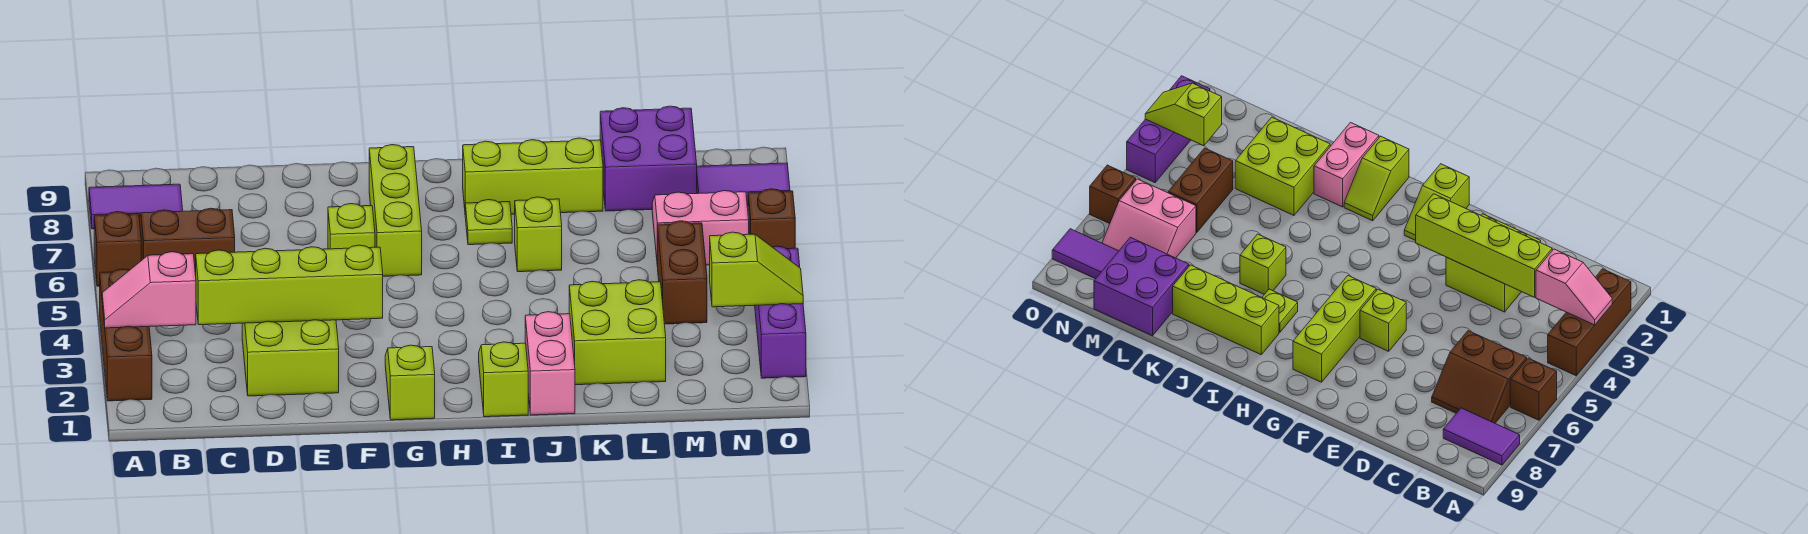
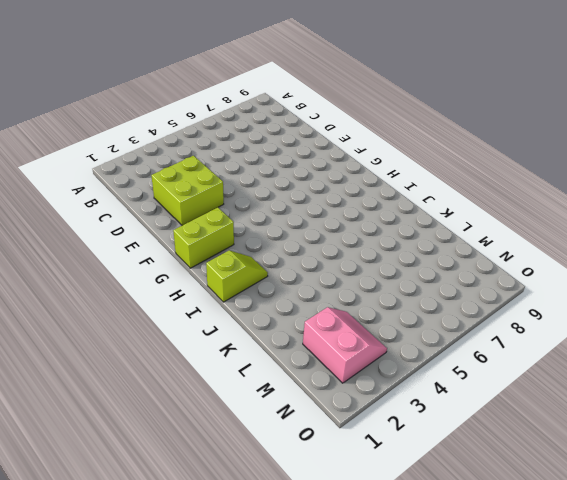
lime brick G1:G2 level 1 -> lime slope G1:G2 level 1 top 1
pink slope M2:N3 level 1 top 2 -> pink slope M6:N7 level 1 top 6
none -> brown brick A2:A4 level 1
none -> brown brick A6 level 1
none -> purple tile A8:B8 level 1

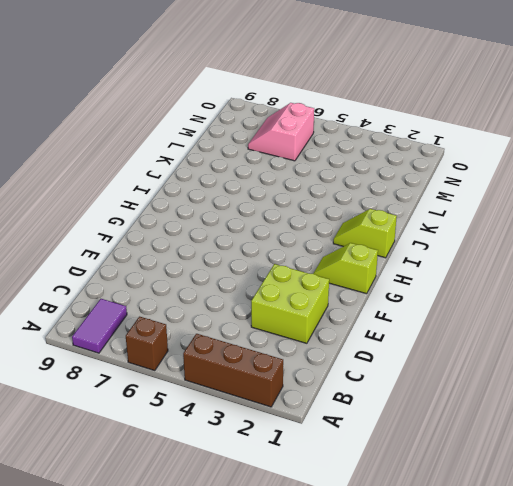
none -> brown slope B6:C7 level 1 top 6
none -> lime brick F6 level 1
none -> lime brick G6:G8 level 1

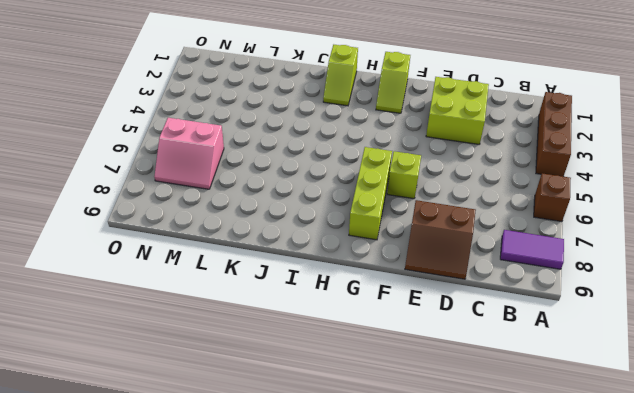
brown slope D8:E9 level 1 top 8 -> brown slope B6:C7 level 1 top 6
none -> lime plate I7 level 1
none -> lime brick I8:K8 level 1
none -> pink brick J1:J2 level 1

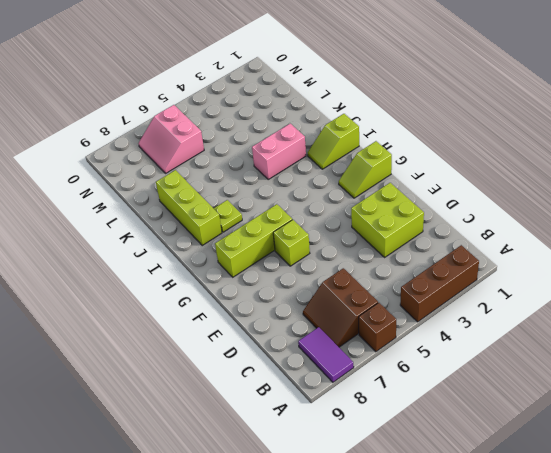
pink brick J3:J4 level 1 -> pink brick J1:J2 level 1
none -> lime brick J6 level 1
none -> lime brick K2:L3 level 1
none -> purple brick L8:M9 level 1

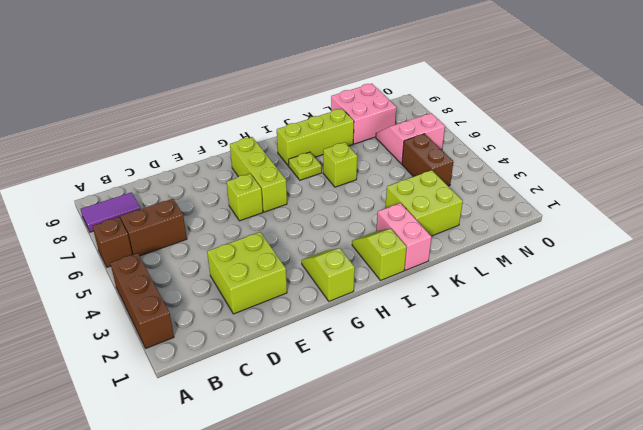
pink brick L8:M9 level 1 -> purple brick L8:M9 level 1
none -> purple tile N8:O8 level 1
none -> purple brick O2:O4 level 1
none -> brown brick O6 level 1

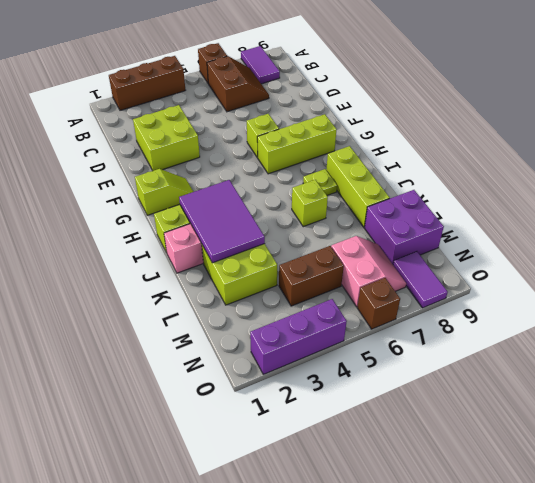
purple tile I2:K3 level 2 -> none
none -> pink slope A3:B3 level 2 top B
none -> lime brick C3:F3 level 2
none -> lime slope N3:O3 level 2 top N

